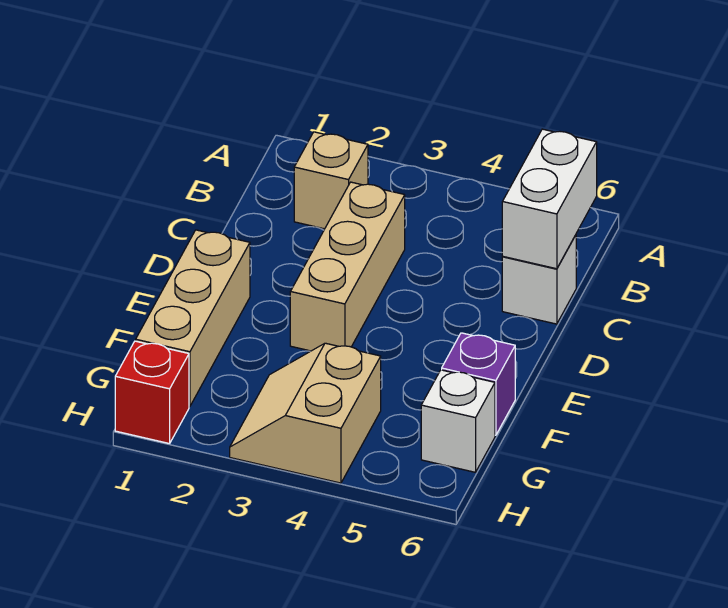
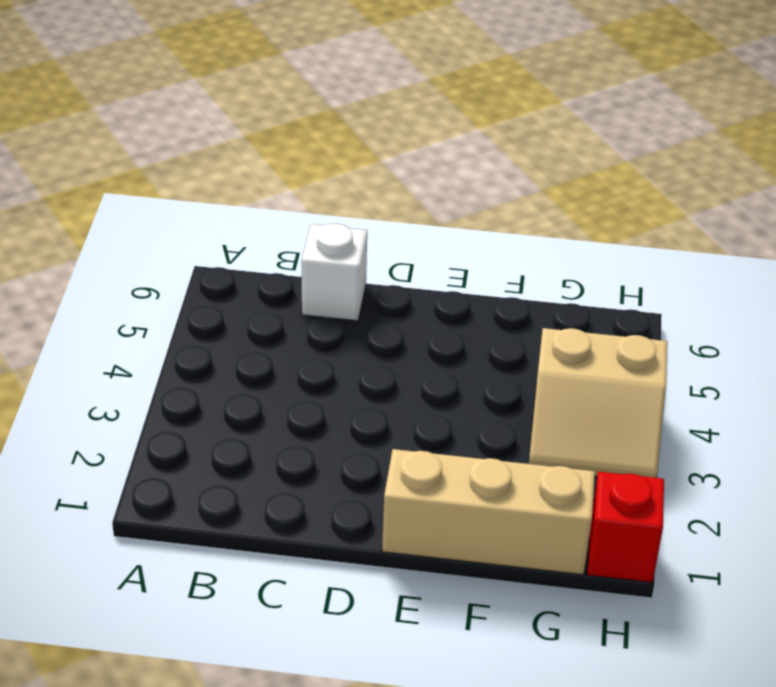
none -> tan brick B2 level 1
none -> tan brick C3:E3 level 1

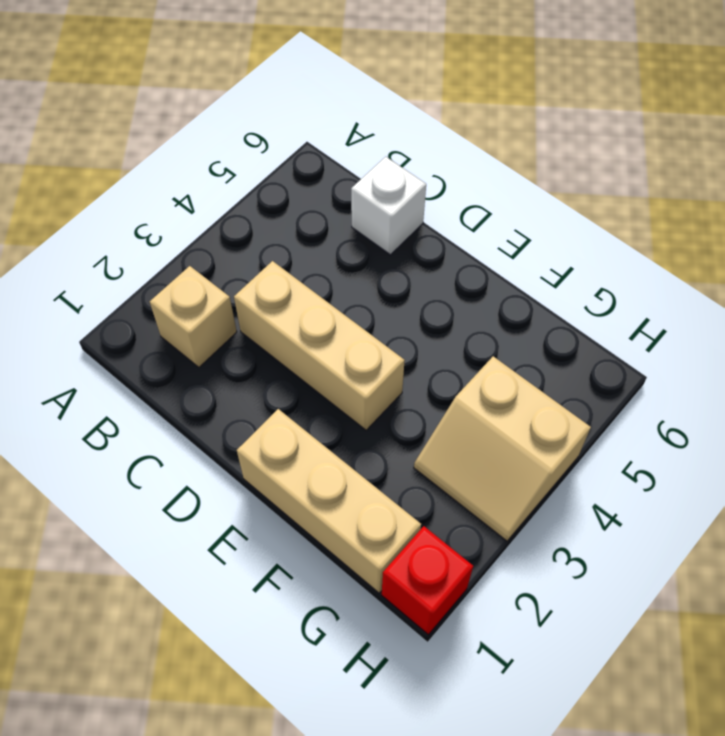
none -> purple brick F6 level 1
none -> white brick G6 level 1

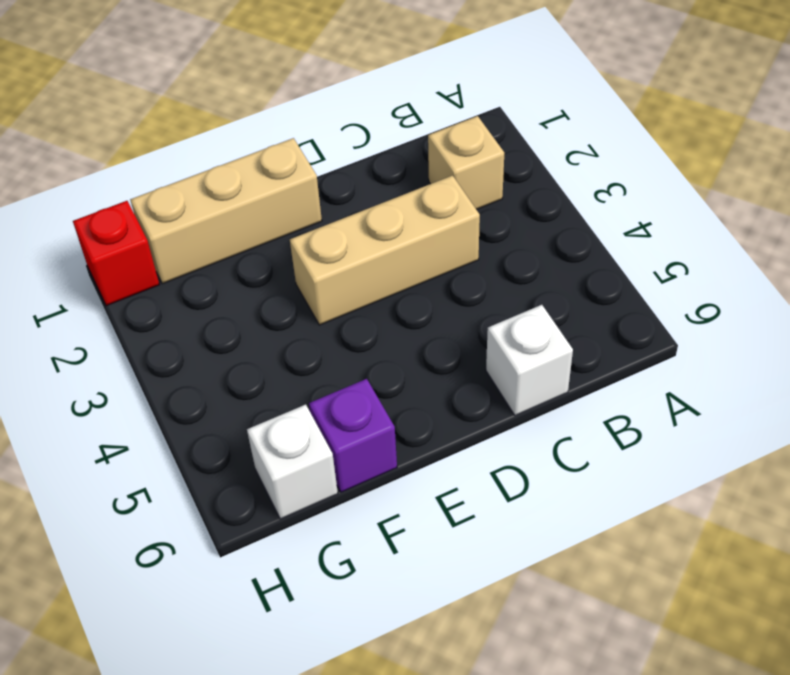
none -> tan slope G3:H4 level 1 top 4
none -> white brick B6:C6 level 2

